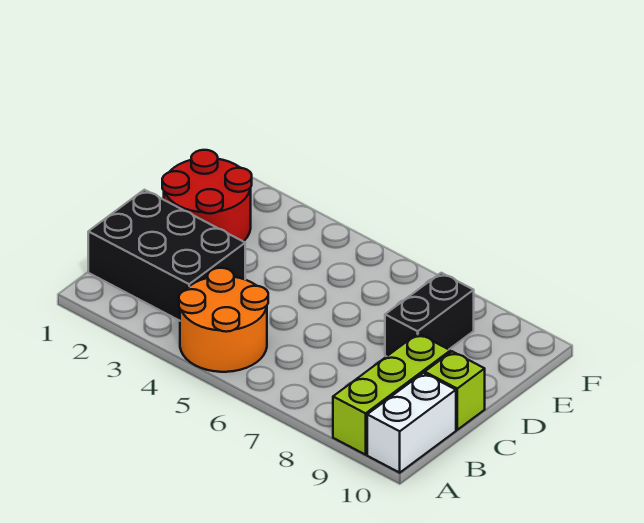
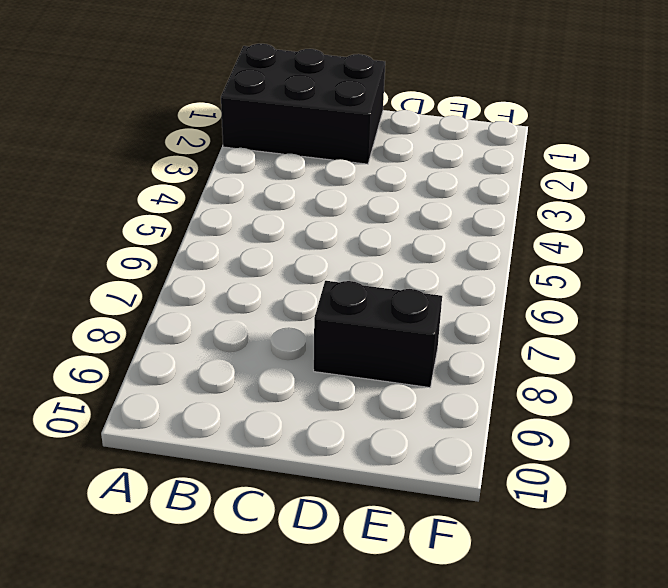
black brick A1:C2 level 1 -> black brick B1:C3 level 1
none -> orange round brick A4:B5 level 1
none -> lime brick A9:C9 level 1

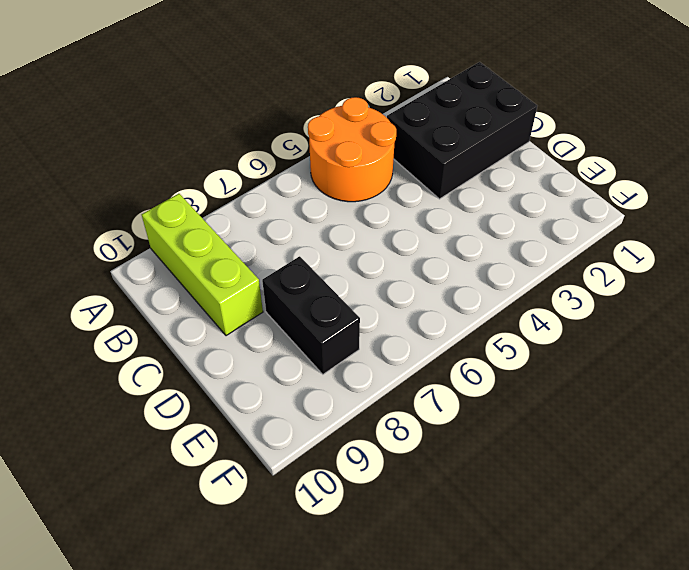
none -> white brick A10:B10 level 1
none -> lime brick C10 level 1

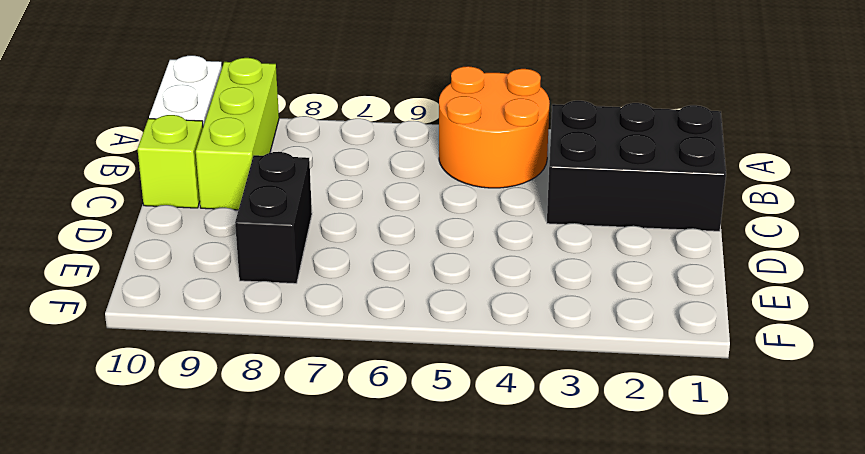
none -> red round brick D1:E2 level 1

